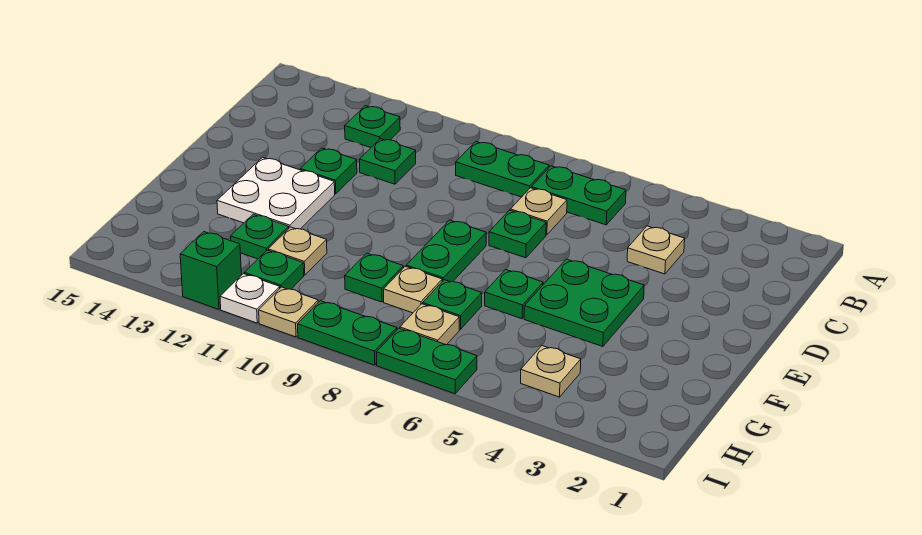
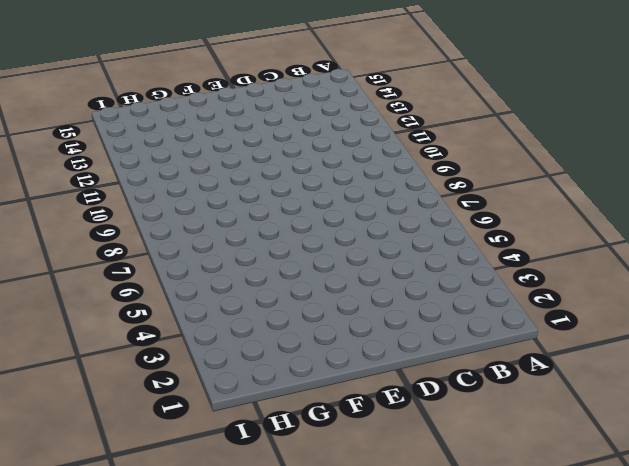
none -> green plate B6:B7 level 1
none -> green plate B8:B9 level 1
none -> green plate B12 level 1

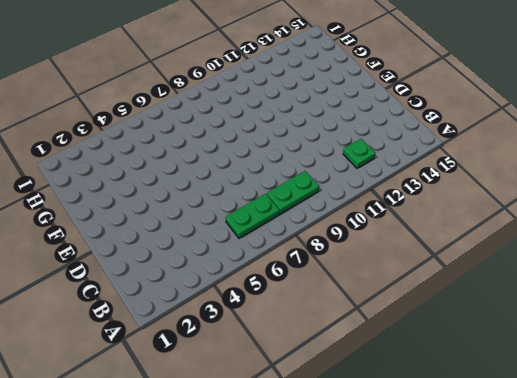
none -> tan plate C4 level 1
none -> tan plate C7 level 1
none -> green plate C11 level 1

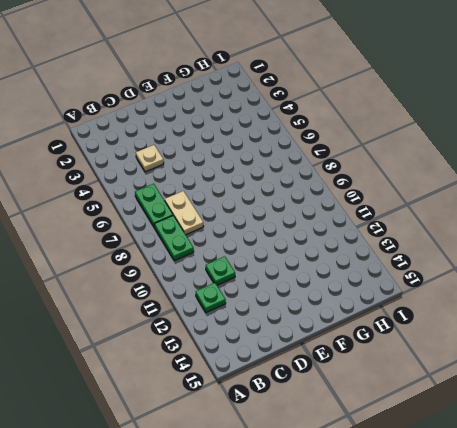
tan plate C7:C8 level 1 -> tan plate C7 level 1
none -> green plate D7 level 1
none -> green plate D12 level 1
none -> green plate E4:F5 level 1

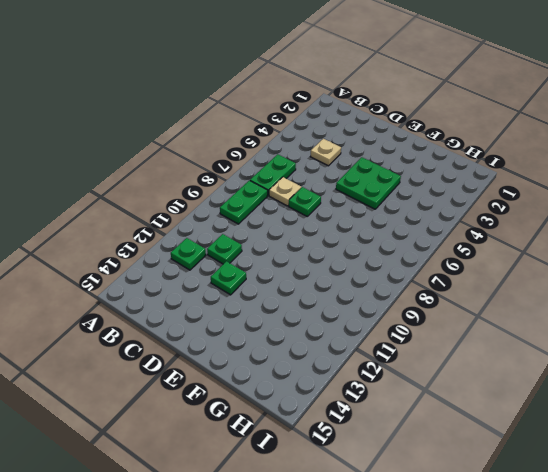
none -> green plate E8:F8 level 1
none -> white plate E12:F13 level 1
none -> green plate F6 level 1

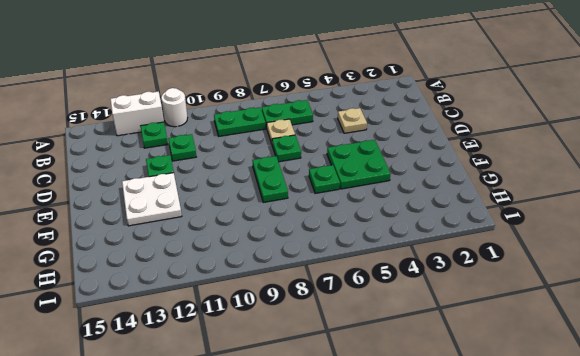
white round brick A11 level 1 -> none
white brick A12:A13 level 1 -> none
none -> green plate G7 level 1
none -> tan plate G8 level 1
none -> green plate G9 level 1

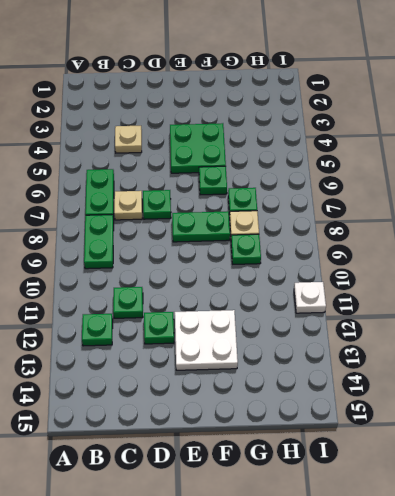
none -> tan plate G11 level 1
none -> green plate G12 level 1
none -> tan plate H4 level 1

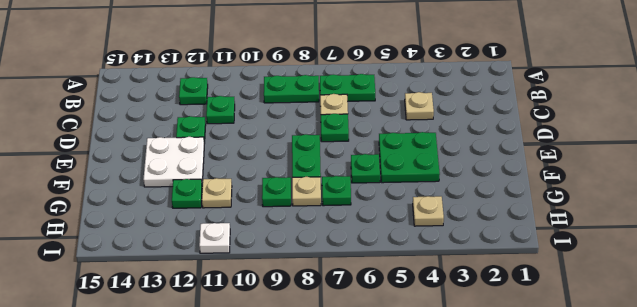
none -> tan plate H7 level 1
none -> green plate H11 level 1
none -> green plate I6:I7 level 1

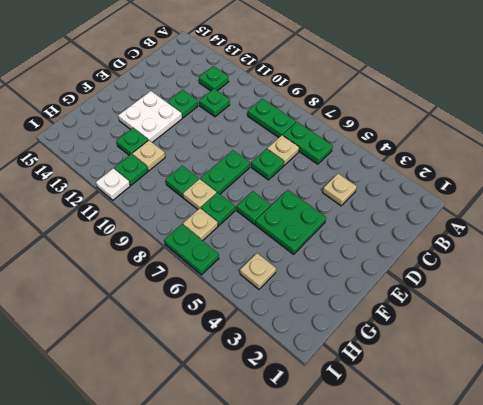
none -> green plate I8:I9 level 1
none -> tan plate I10 level 1
none -> green brick I12 level 1

